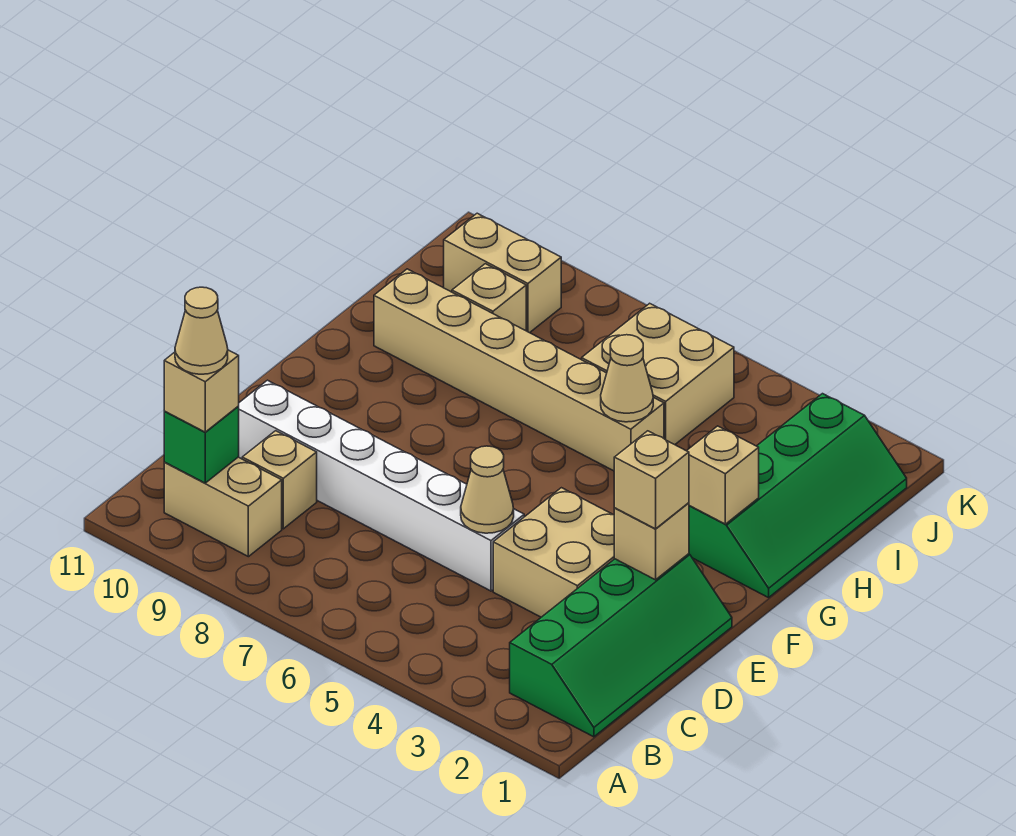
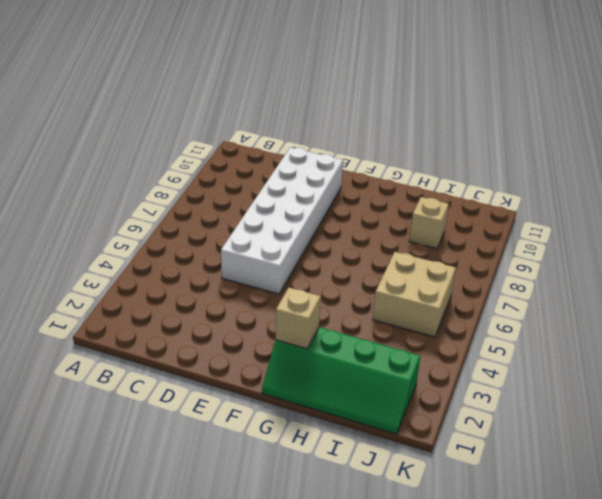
white brick D5:E10 level 1 -> white brick D5:D10 level 1
none -> green slope B1:E2 level 1 top 2
none -> tan brick B9:B10 level 1
none -> tan brick C9 level 1

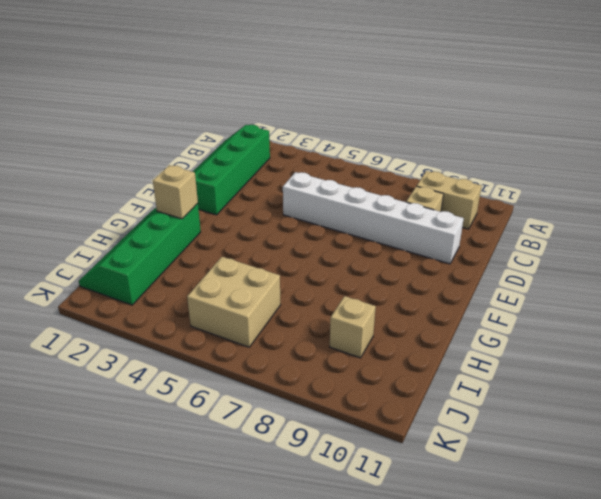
none -> tan brick D3:E4 level 1
none -> tan brick H5:H10 level 1
none -> tan brick J9:J10 level 1

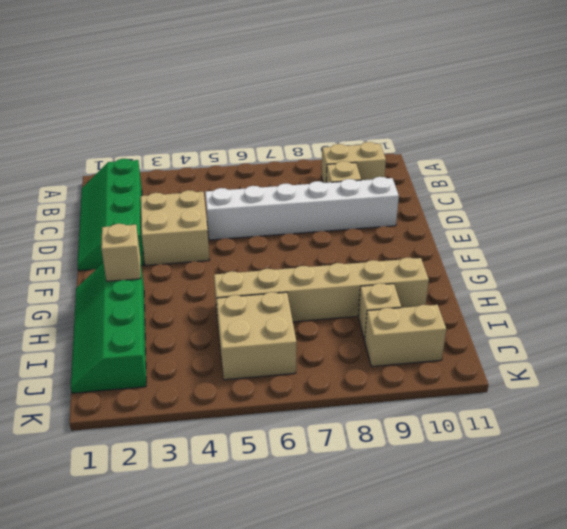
none -> green brick B10 level 2
none -> tan cone D5 level 2
none -> tan brick E2 level 2

